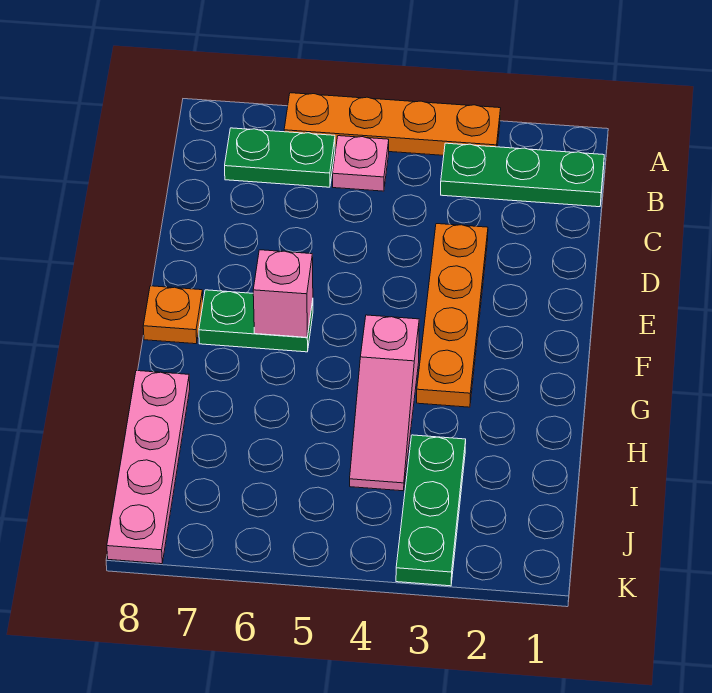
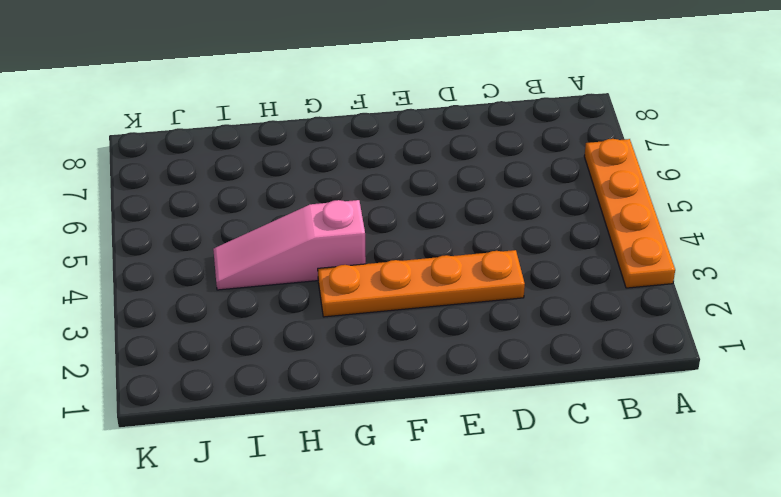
none -> green plate B1:B3 level 1
none -> pink plate B5 level 1

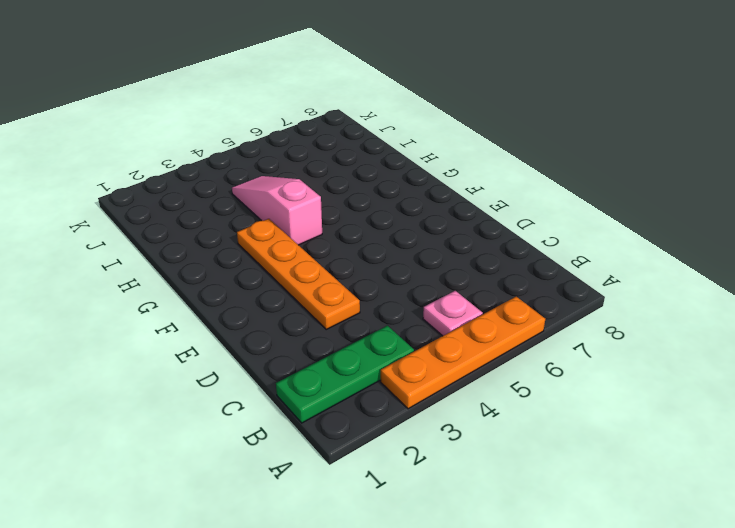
none -> green plate B6:B7 level 1
none -> green plate F6:F7 level 1

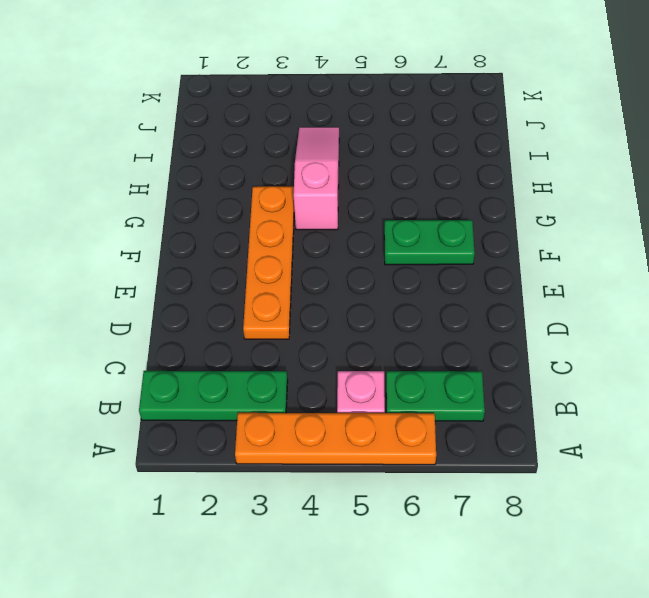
none -> orange plate F8 level 1
none -> pink plate H8:K8 level 1

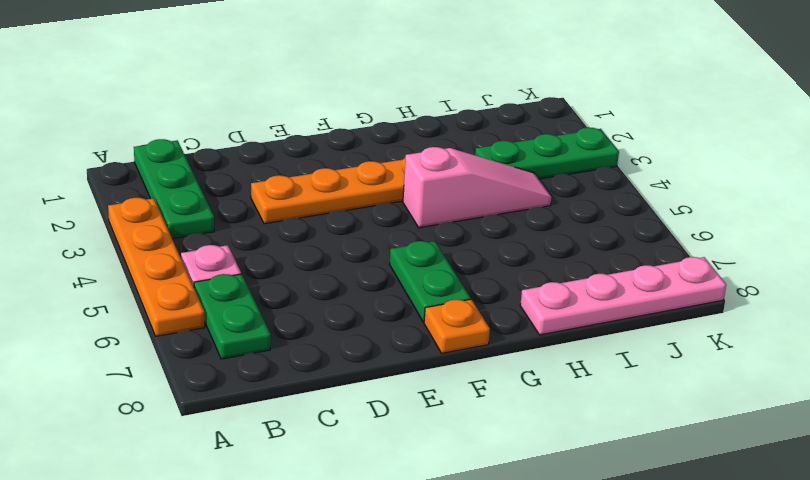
none -> pink brick F6 level 2

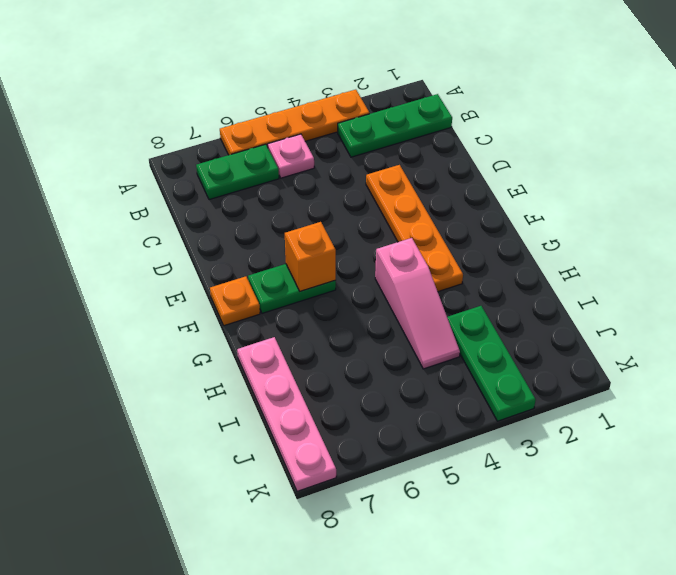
orange brick F6 level 2 -> pink brick F6 level 2

